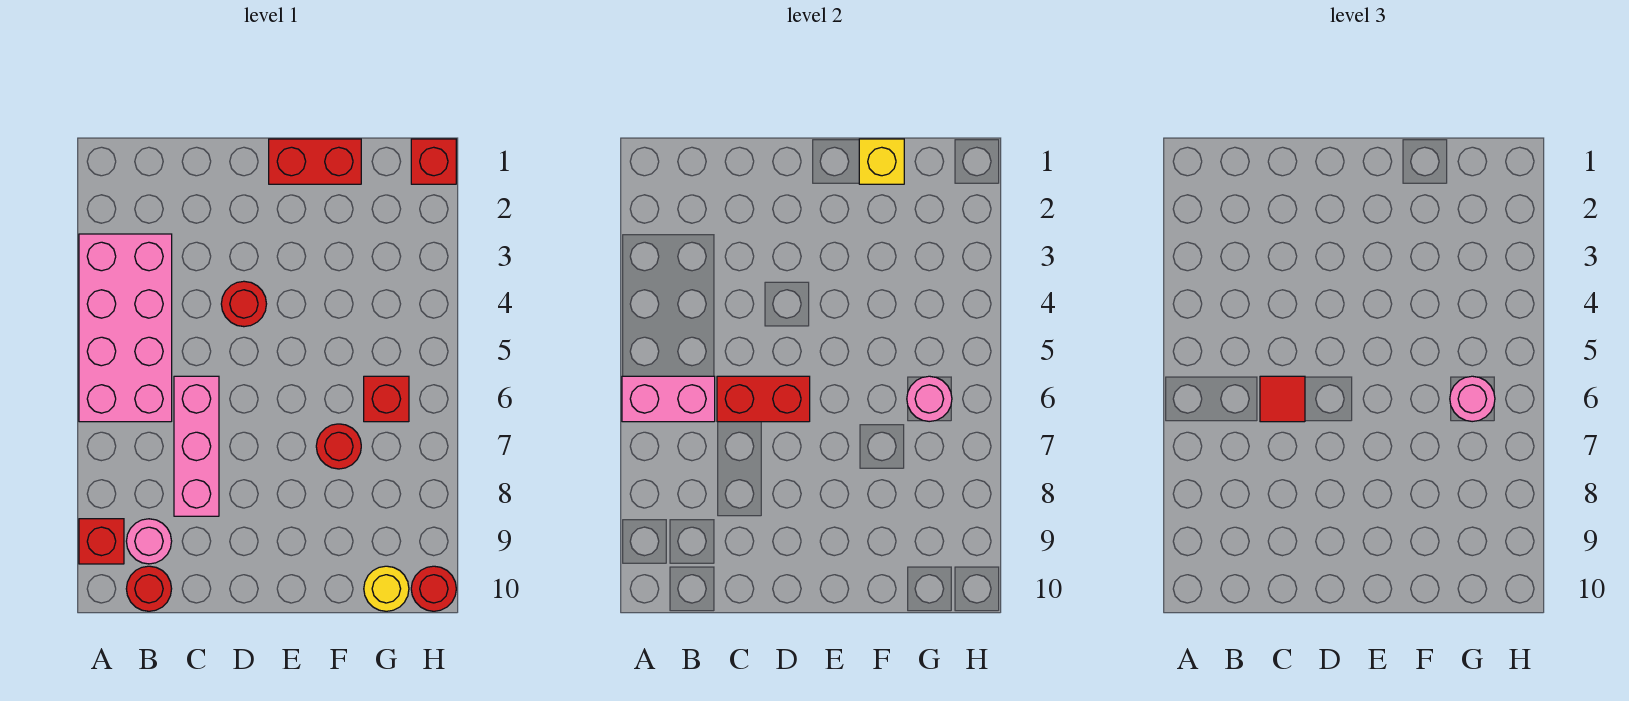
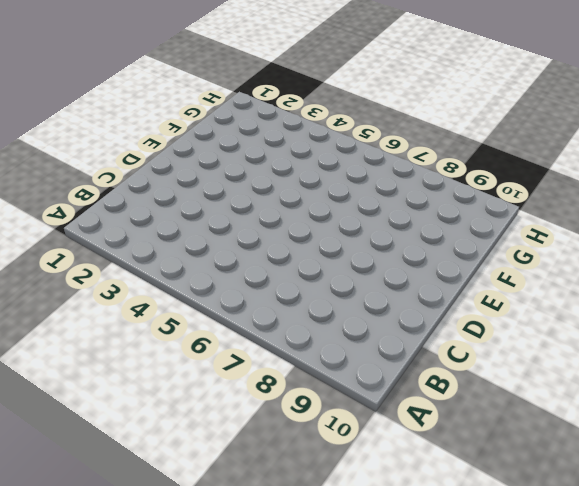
none -> pink brick A3:B6 level 1
none -> red brick A9 level 1
none -> pink round brick B9 level 1

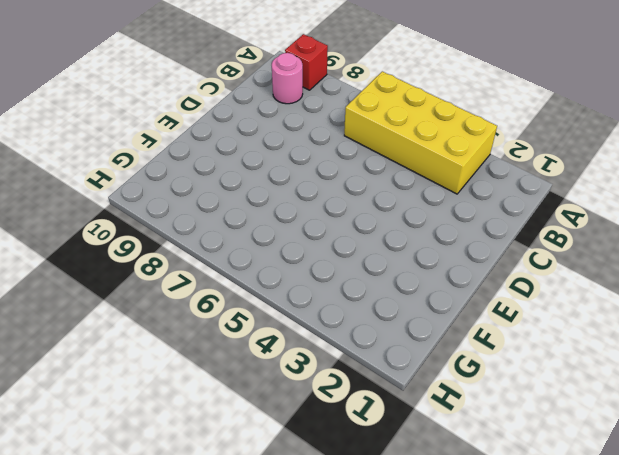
yellow brick A3:B6 level 1 -> pink brick A3:B6 level 1
none -> red round brick B10 level 1
none -> pink brick C6:C8 level 1
none -> red round brick D4 level 1

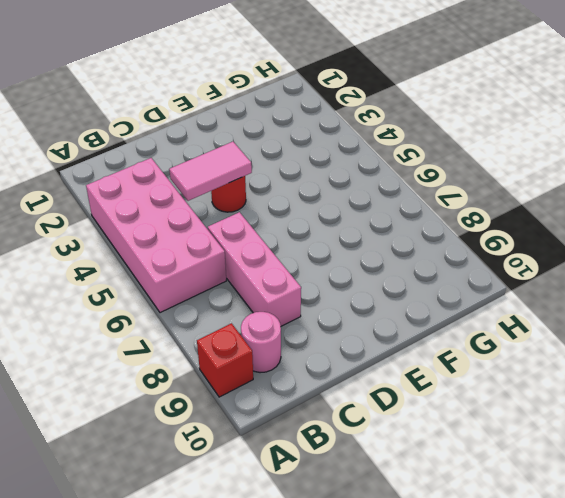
pink tile C4:D4 level 2 -> none
none -> red round brick B10 level 1
none -> red brick E1:F1 level 1
none -> red round brick F7 level 1

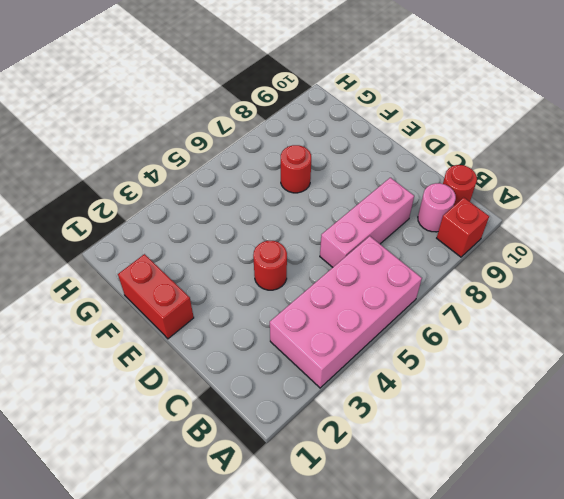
none -> red brick G6 level 1
none -> yellow round brick G10 level 1
none -> red brick H1 level 1

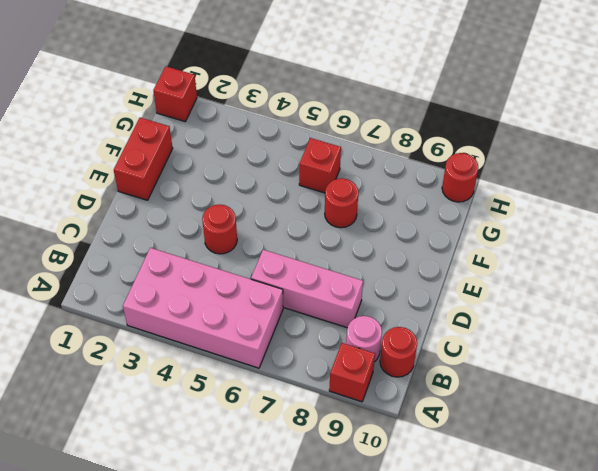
none -> yellow round brick G10 level 1
none -> pink brick A6:B6 level 2
none -> red brick C6:D6 level 2

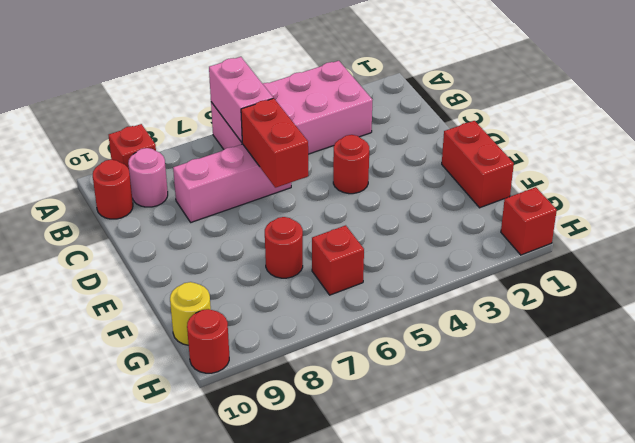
none -> yellow brick F1 level 2
none -> pink round brick G6 level 2
none -> red tile C6 level 3

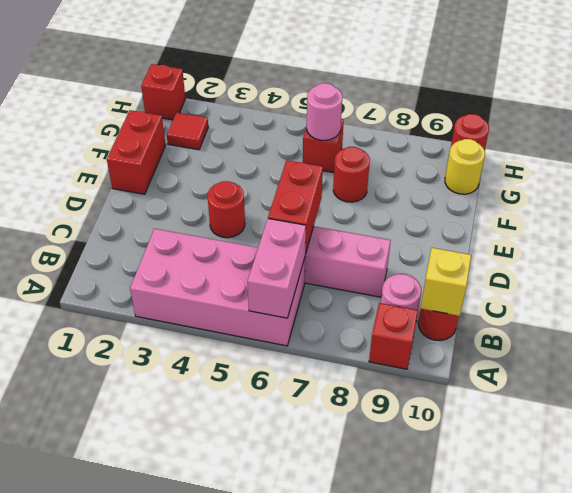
yellow brick B10 level 2 -> yellow brick F1 level 2
red tile G2 level 1 -> red tile C6 level 3
none -> pink round brick G6 level 3

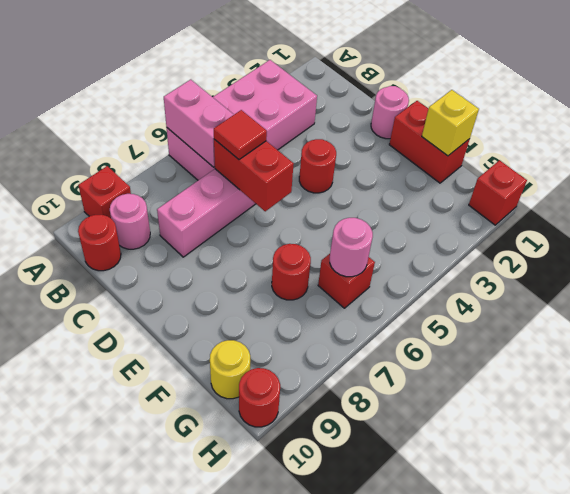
pink round brick D1 level 1 -> pink round brick G6 level 3

